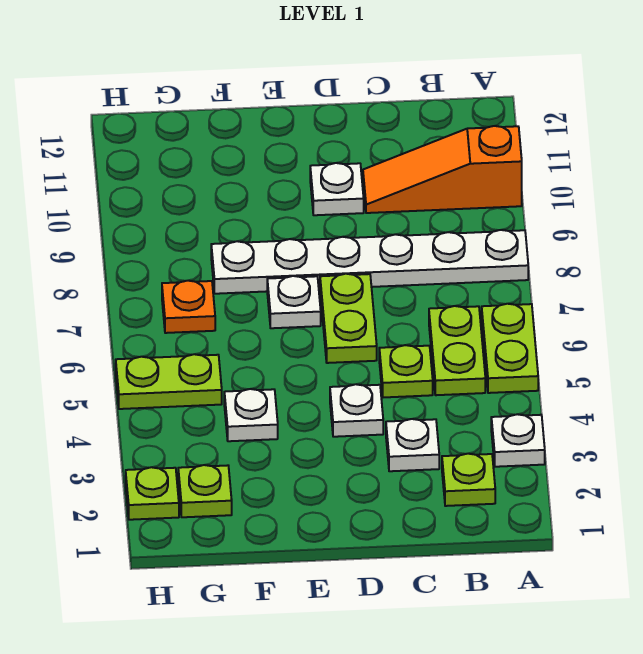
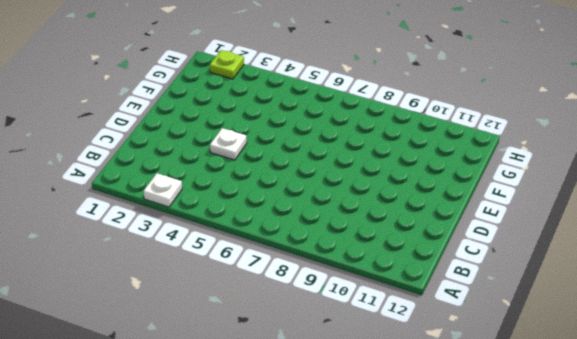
none -> lime plate A5:A6 level 1
none -> white plate A8:F8 level 1
none -> orange slope A10:C10 level 1 top A

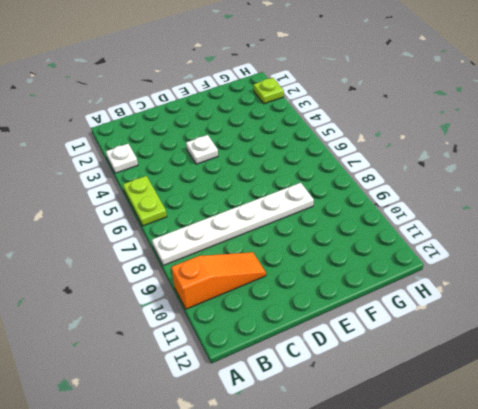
none -> lime plate B2 level 1
none -> lime plate B5:B6 level 1
none -> white plate C3 level 1

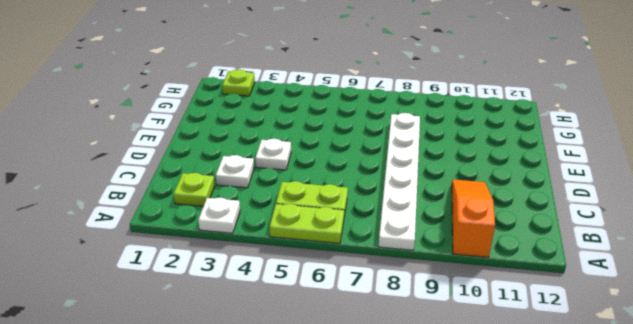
none -> lime plate C5 level 1
none -> lime plate D6:D7 level 1
none -> white plate D10 level 1

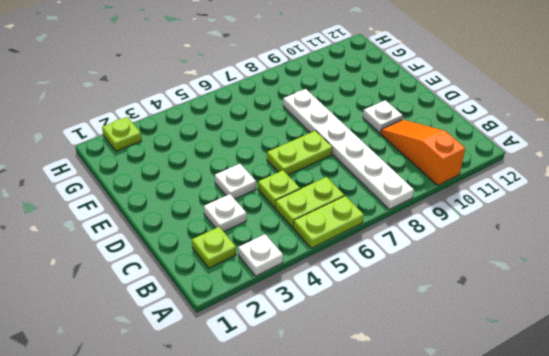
none -> white plate E7 level 1
none -> white plate F4 level 1
none -> lime plate G2 level 1

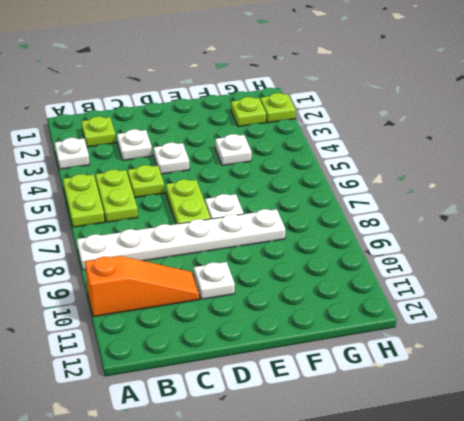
none -> lime plate G5:H5 level 1
none -> orange plate G7 level 1

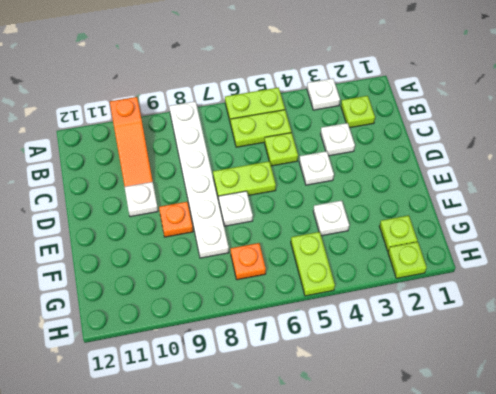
orange plate E9 level 1 -> none

